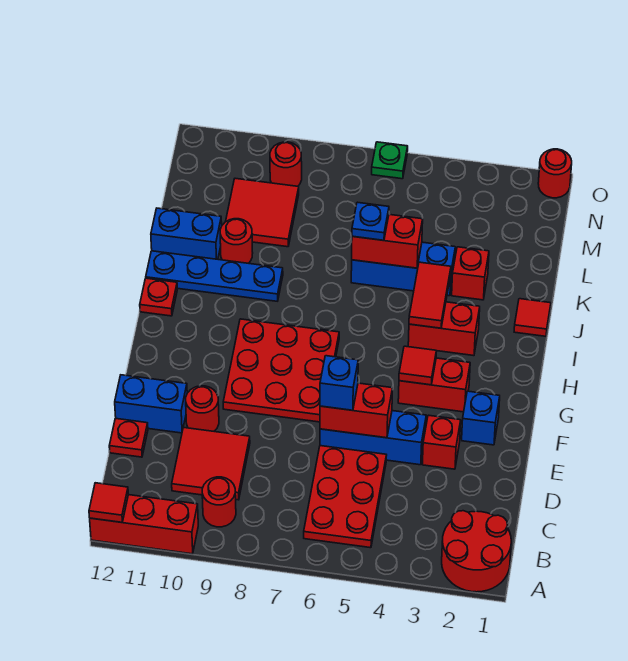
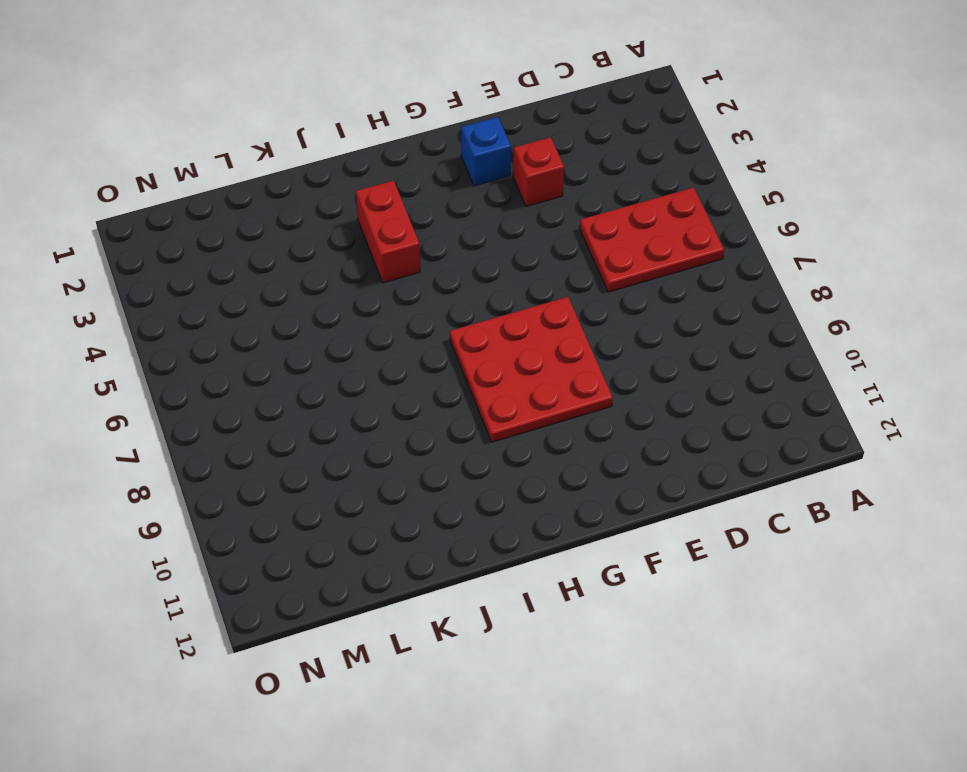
none -> red round brick A1:B2 level 1
none -> red brick A10:A12 level 1
none -> red round brick B9 level 1
none -> red tile C9:D10 level 1

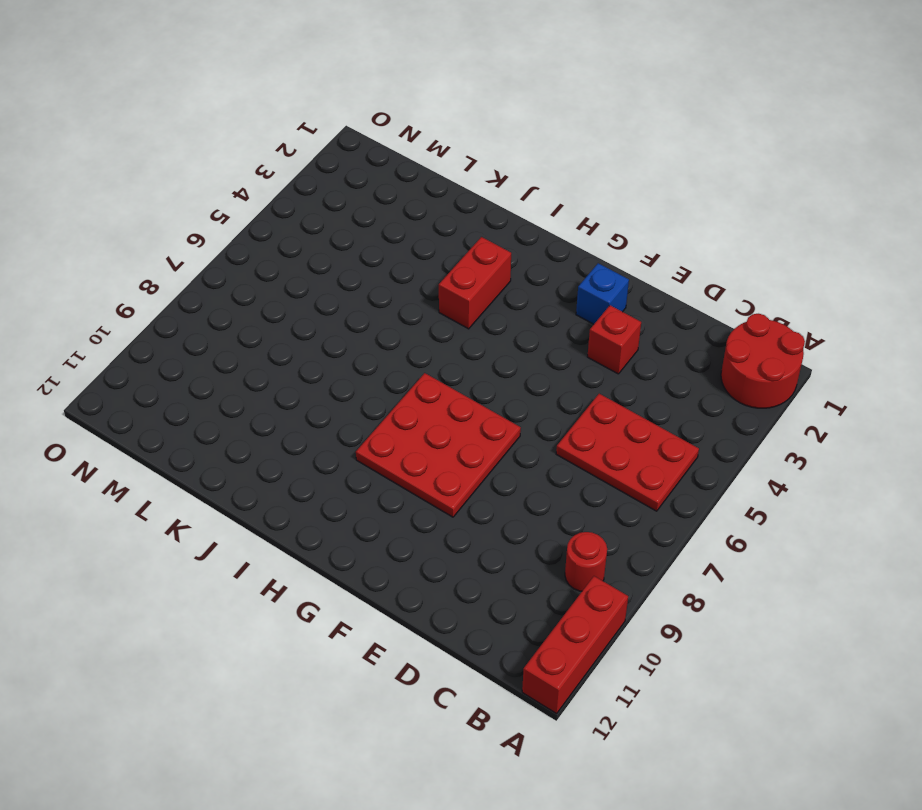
none -> red tile C9:D10 level 1
none -> red plate D12 level 1
none -> blue brick E4:E6 level 1
none -> red round brick E10 level 1

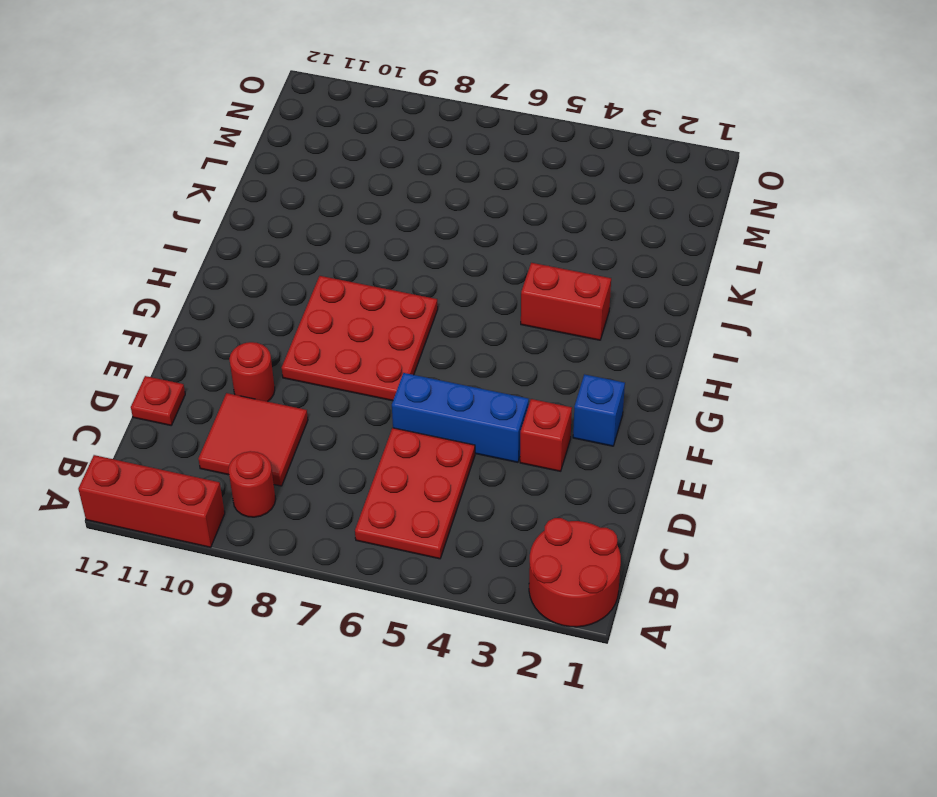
none -> blue brick E11:E12 level 1
none -> red brick G3:G4 level 1
none -> red plate I12 level 1
none -> red tile J1 level 1

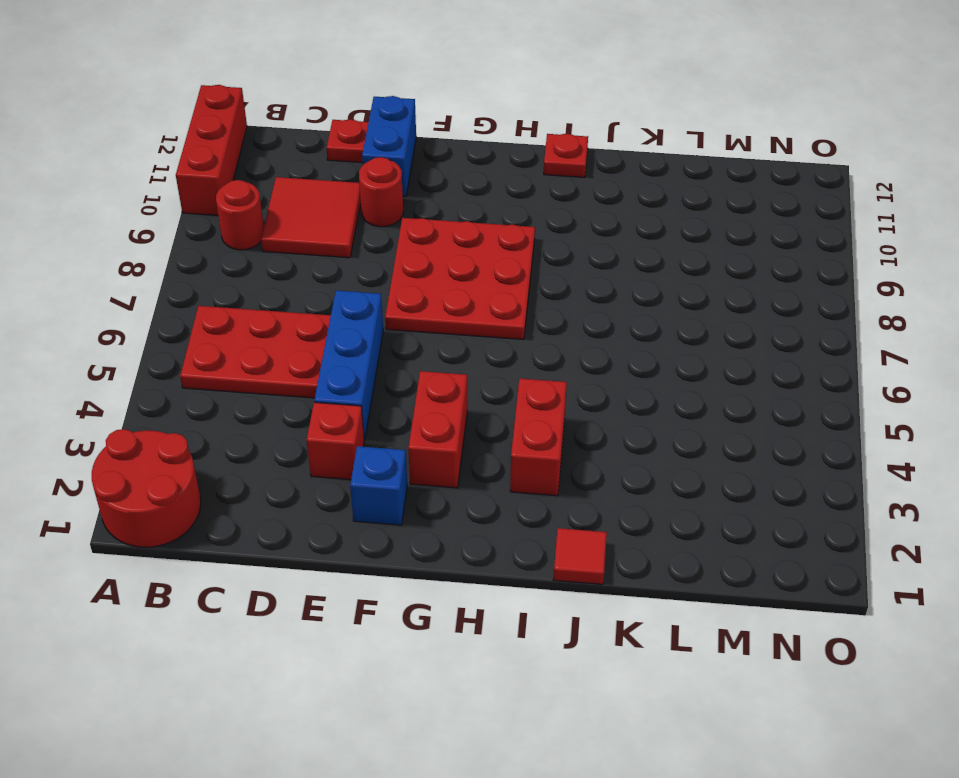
none -> blue plate J9:J12 level 1
none -> red brick K3 level 1
none -> blue brick K4:K6 level 1
none -> red round brick K10 level 1

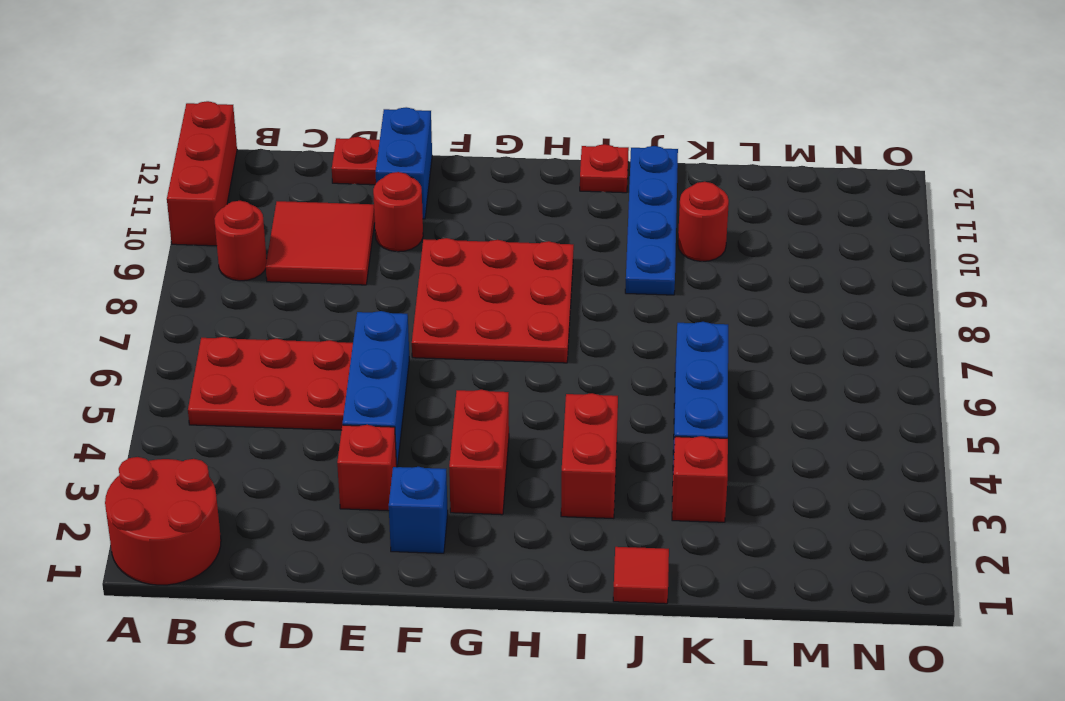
none -> blue brick K11:K12 level 1
none -> red tile L9:M10 level 1
none -> red round brick N9 level 1
none -> red round brick O1 level 1

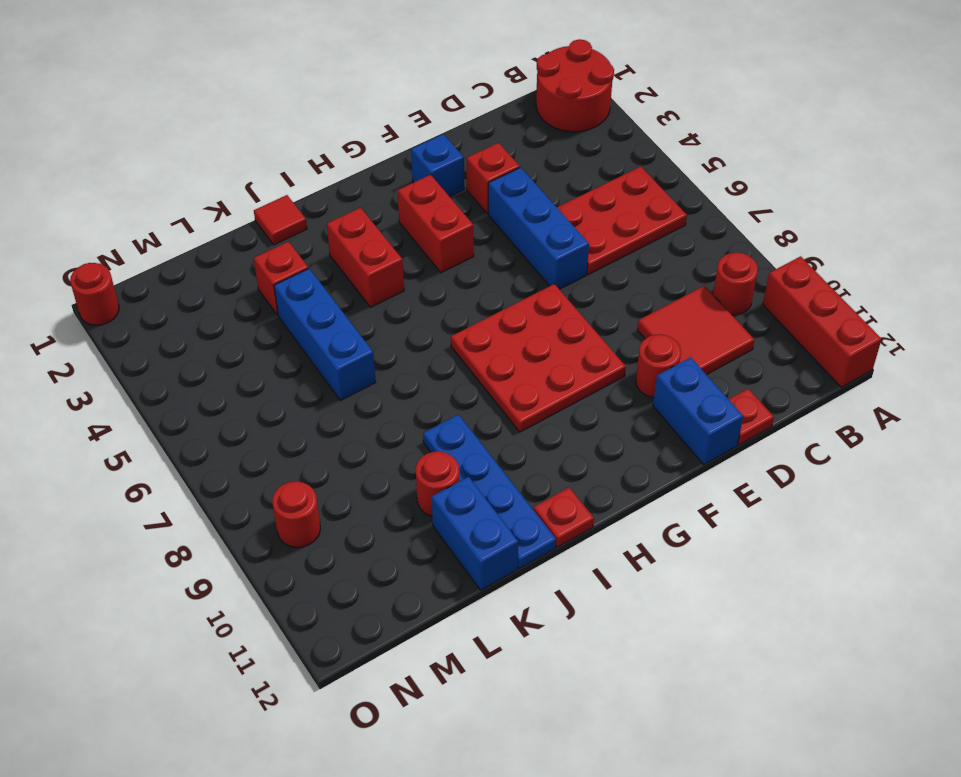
none -> red tile L9:M10 level 1
none -> green plate O6 level 1
none -> red tile A12 level 2
none -> red brick E5:E6 level 2

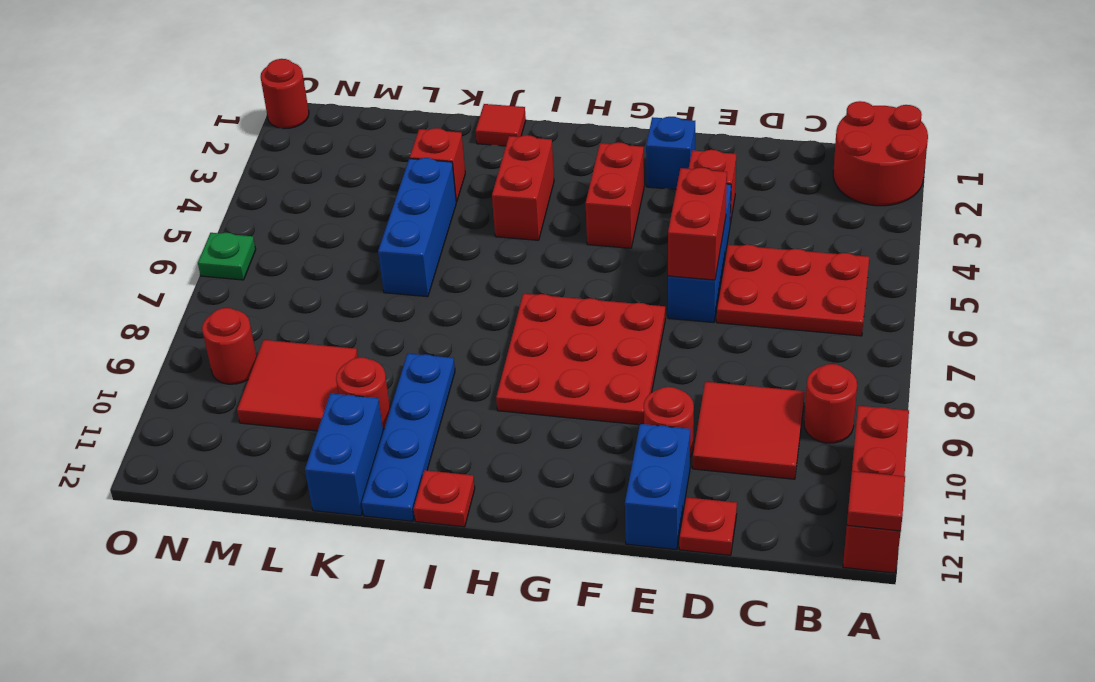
none -> red tile G4 level 2
none -> red tile I4:J4 level 2
none -> red brick K5:K6 level 2
none -> blue brick E6 level 3

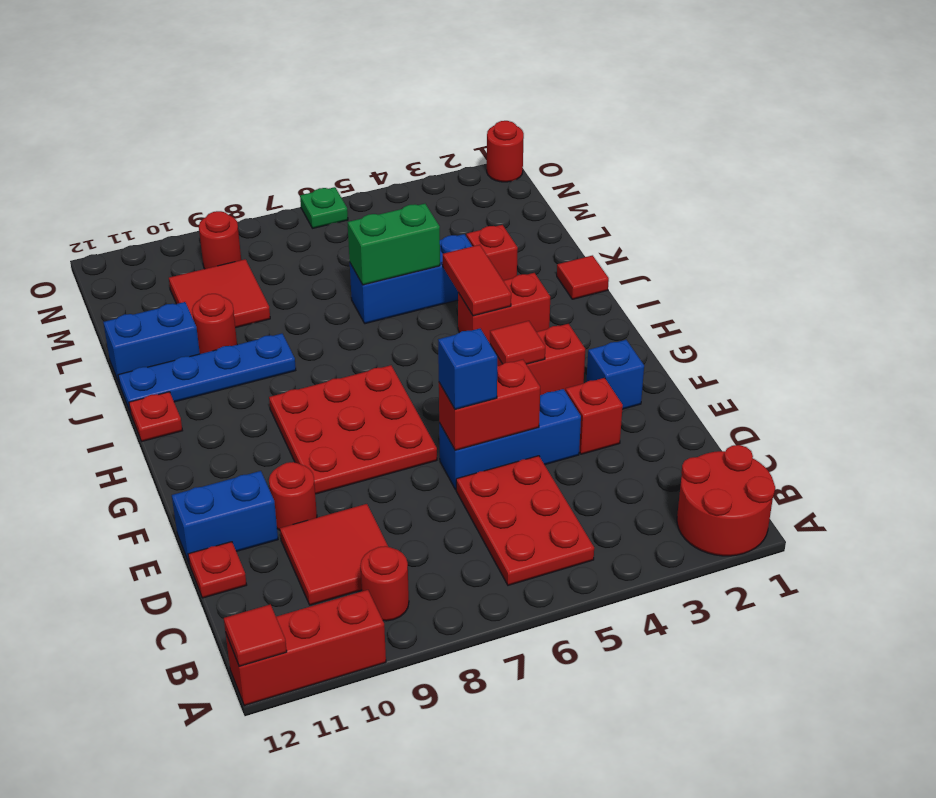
green brick K5:K6 level 2 -> red brick K5:K6 level 2
none -> blue plate K6 level 3

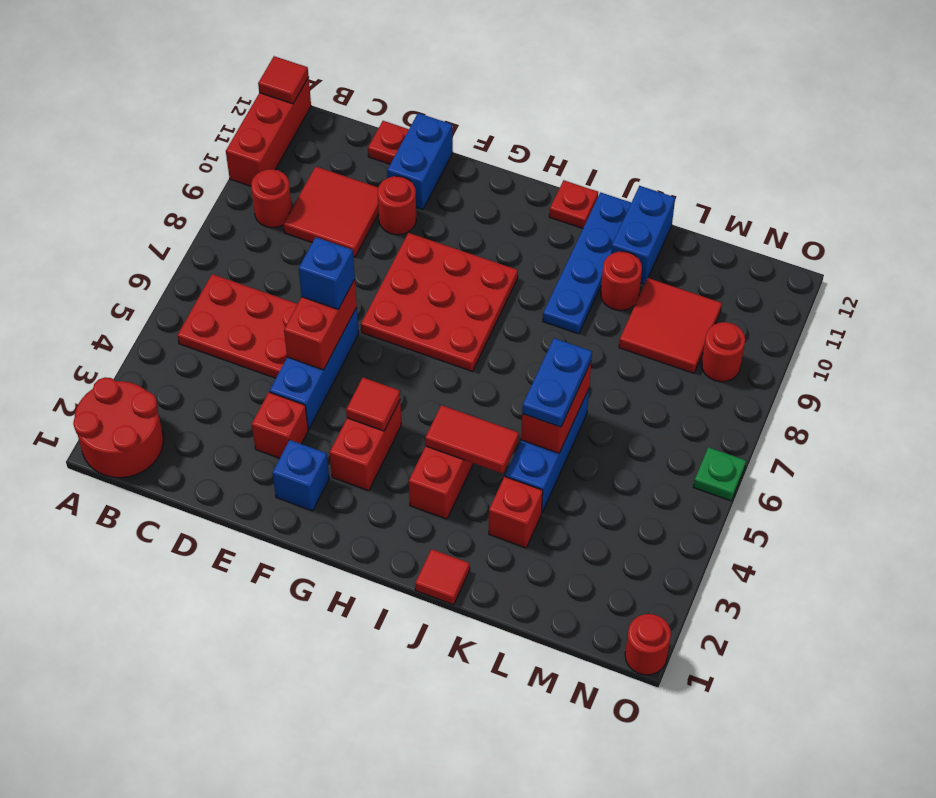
blue plate K5:K6 level 3 -> blue plate K6 level 3

